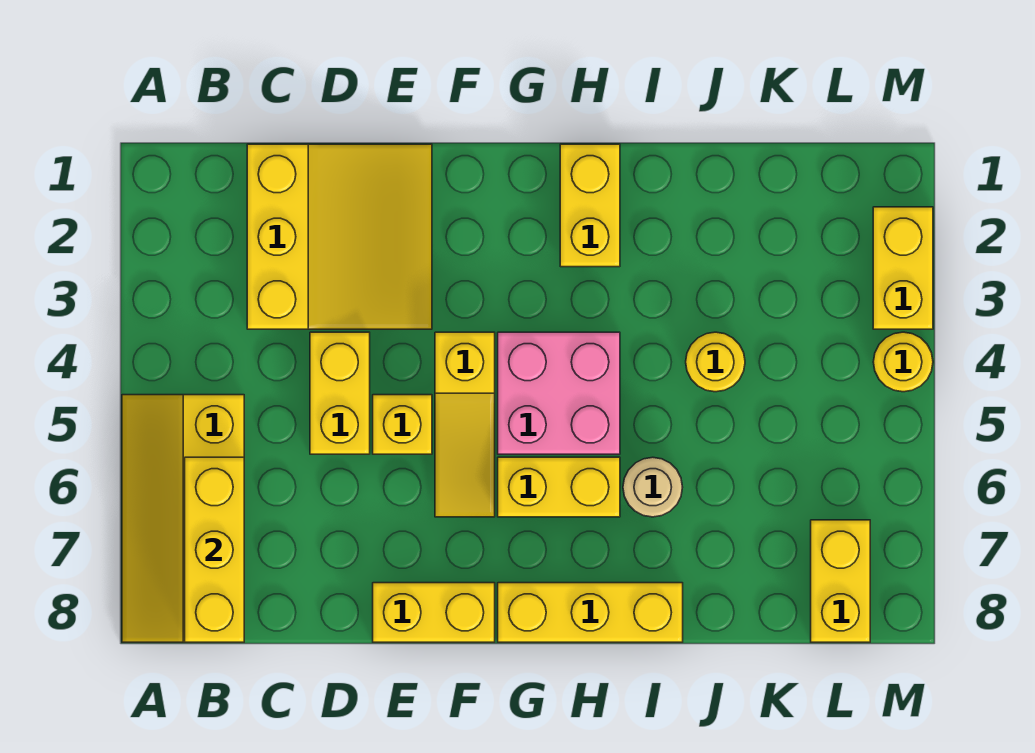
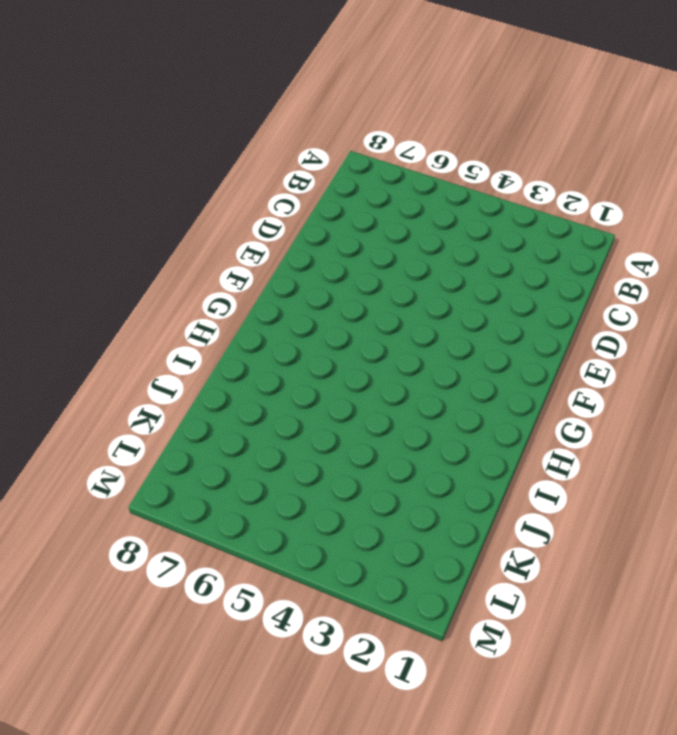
none -> yellow slope A5:B8 level 1 top B
none -> yellow slope C1:E3 level 1 top C
none -> yellow brick D4:D5 level 1

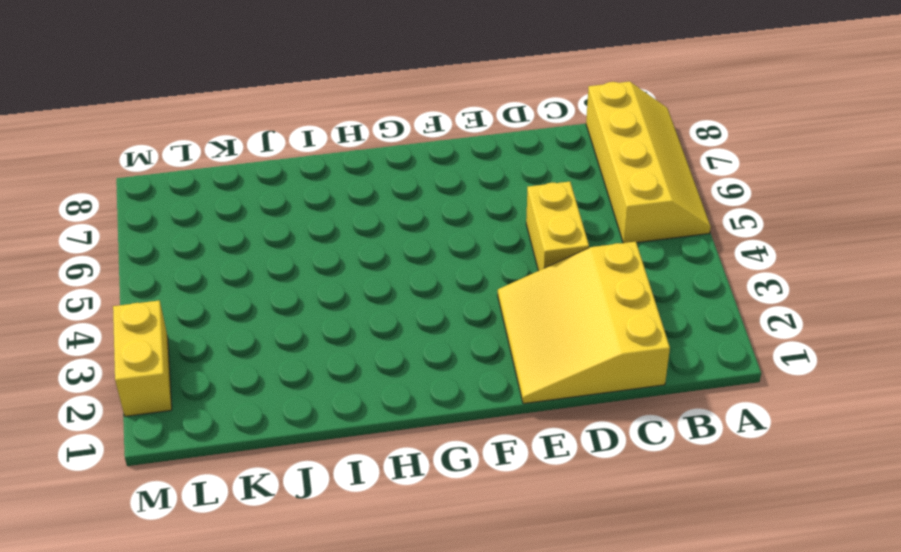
none -> yellow brick E5 level 1
none -> yellow brick E8:F8 level 1
none -> yellow slope F4:F6 level 1 top 4

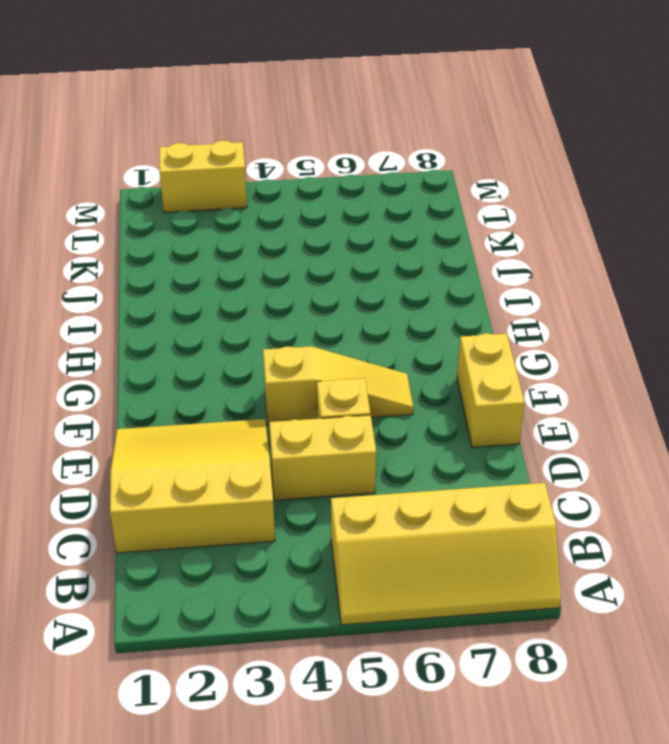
none -> pink brick G4:H5 level 1
none -> yellow brick G6:H6 level 1
none -> yellow brick G8:I8 level 1

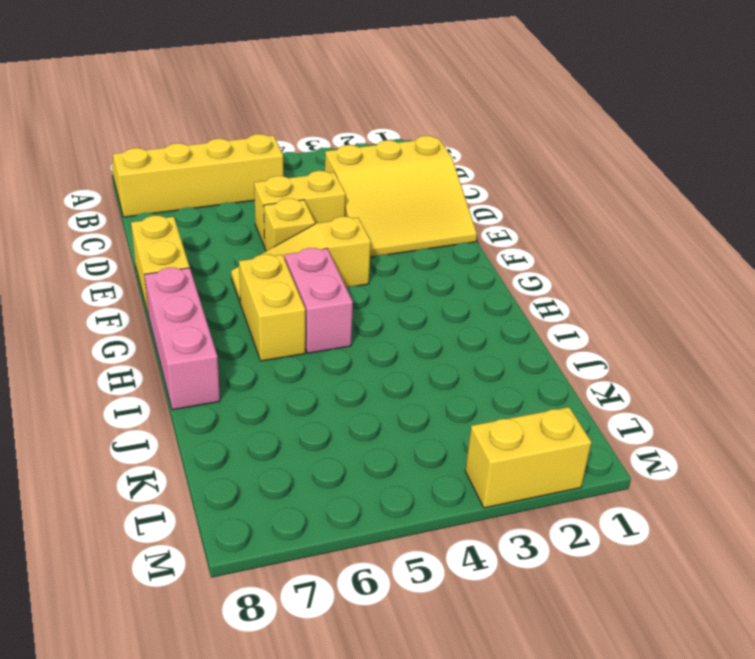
pink brick G5:H5 level 1 -> pink brick G4:H5 level 1
pink brick G8:I8 level 1 -> yellow brick G8:I8 level 1
none -> yellow brick H1:H2 level 1
none -> tan round brick I6 level 1
none -> yellow round brick J4 level 1

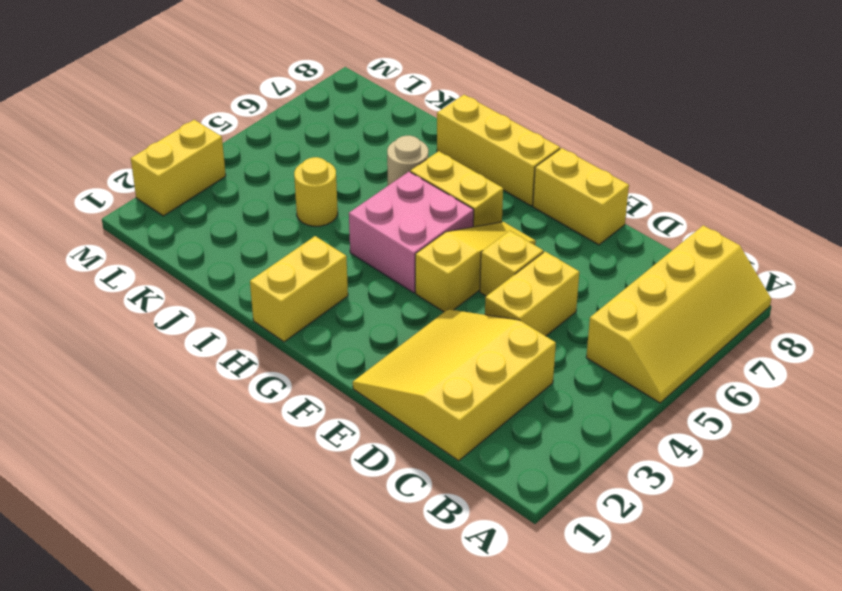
none -> yellow brick L7:L8 level 1
none -> yellow round brick M4 level 1
none -> yellow brick B6:B8 level 2

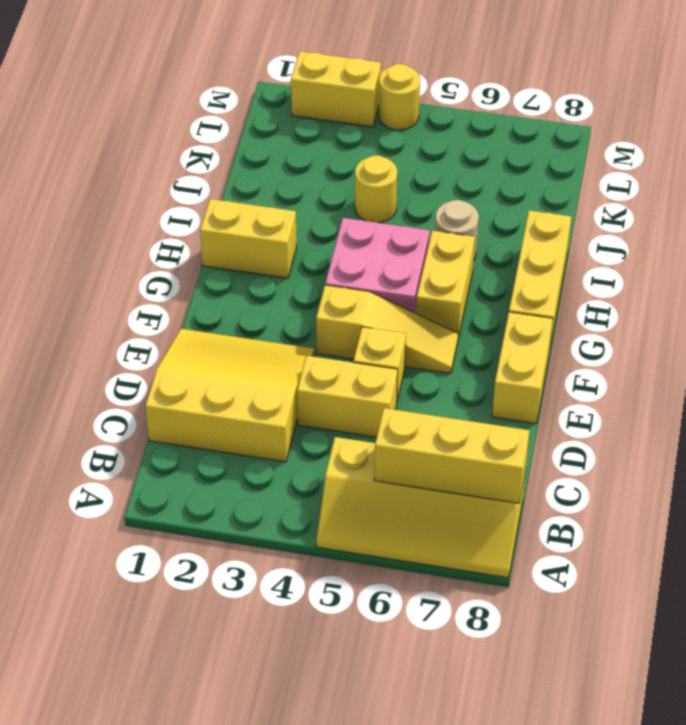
none -> yellow brick L7:L8 level 1

